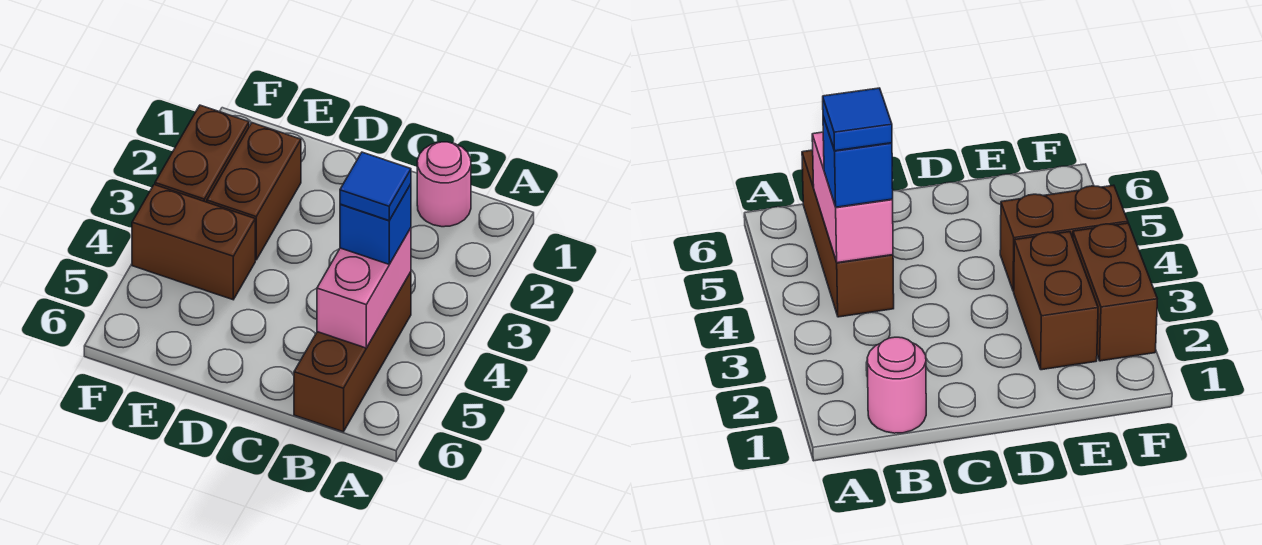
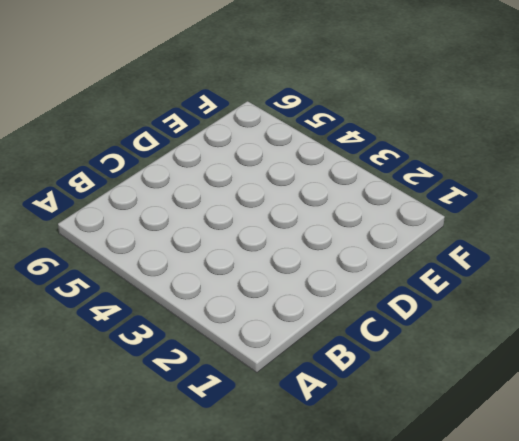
none -> pink round brick B1 level 1
none -> brown brick B4:B6 level 1

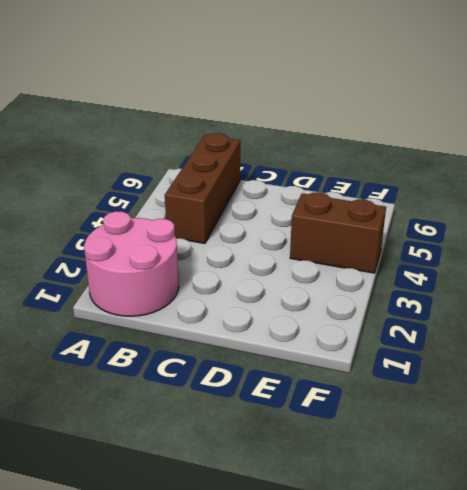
pink round brick A1:B2 level 1 -> pink round brick B1 level 1
none -> brown brick E2:E3 level 1
none -> brown brick F2:F3 level 1

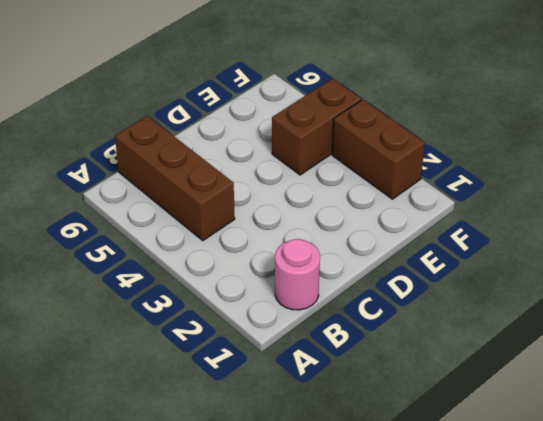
none -> brown brick E2:E3 level 1
none -> pink brick B4:B5 level 2

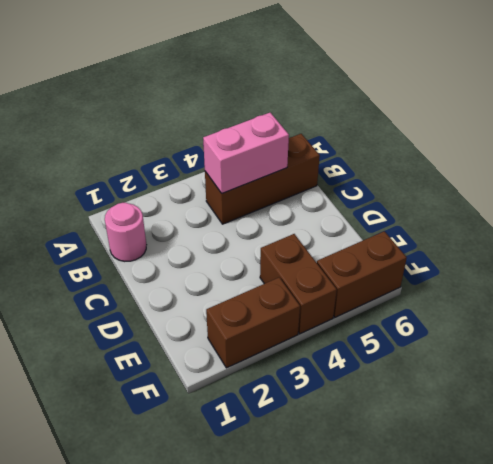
brown brick F5:F6 level 1 -> brown brick E2:E3 level 1
none -> blue brick B4 level 3
none -> blue tile B4 level 4

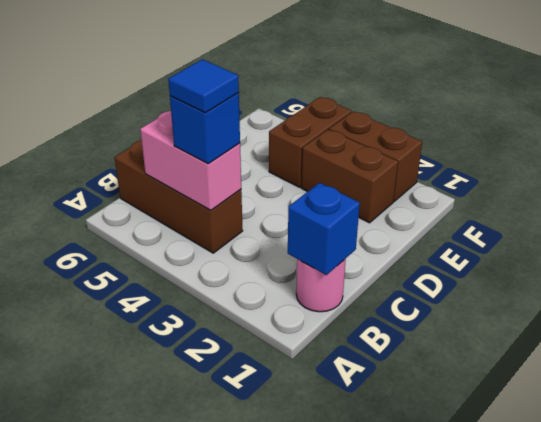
blue brick B1 level 2 -> none

